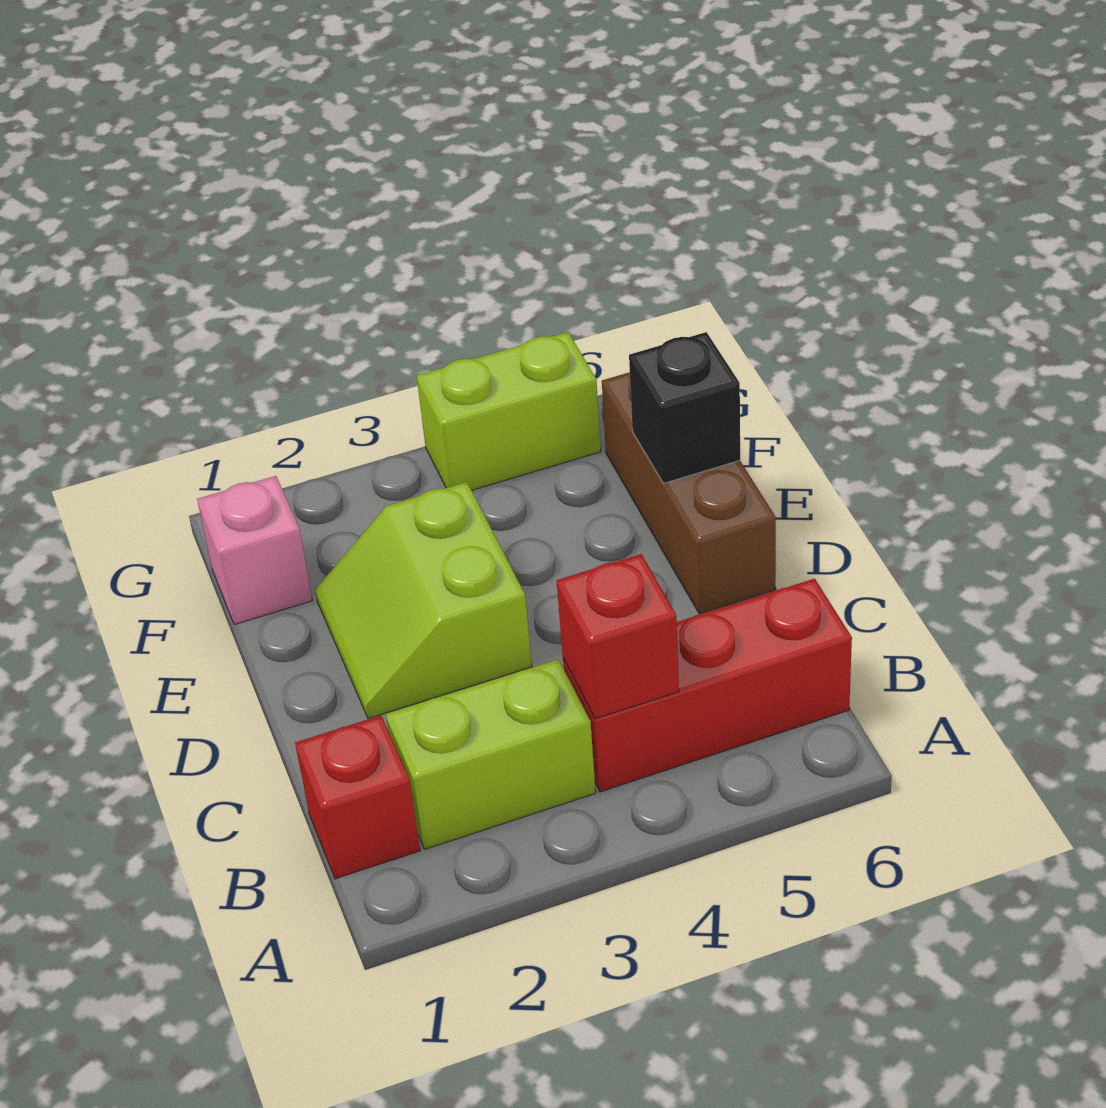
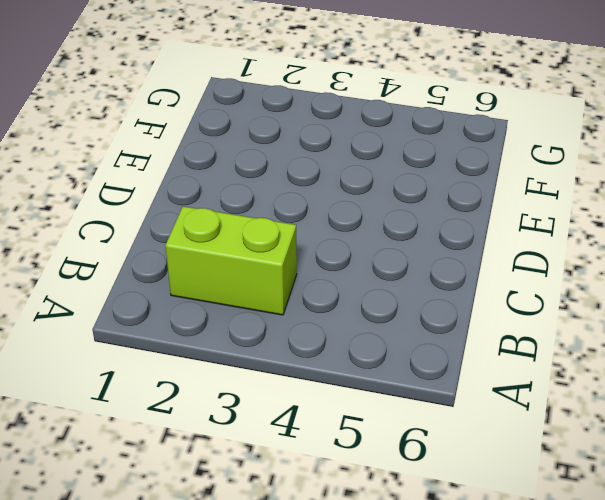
none -> red brick B1 level 1
none -> red brick B4:B6 level 1

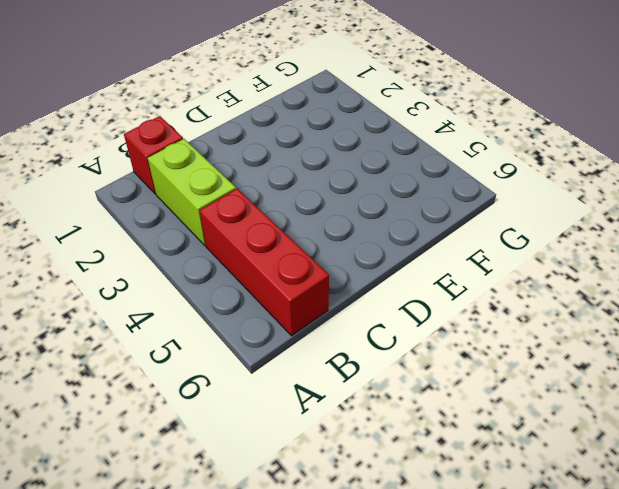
none -> lime slope D2:E3 level 1 top 3
none -> brown brick D6:F6 level 1

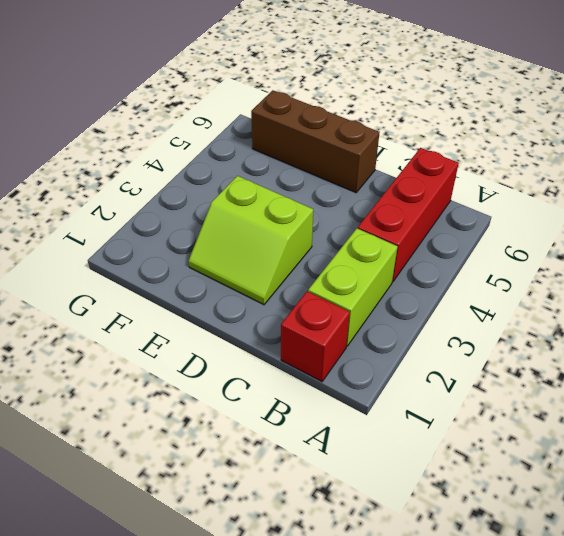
none -> pink brick F1 level 1
none -> lime brick G4:G5 level 1

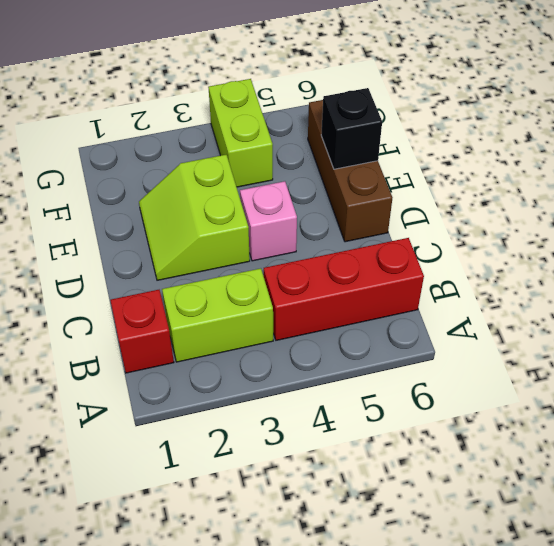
pink brick D4 level 1 -> pink brick F1 level 1
lime brick F4:G4 level 1 -> lime brick G4:G5 level 1
none -> red brick B4 level 2

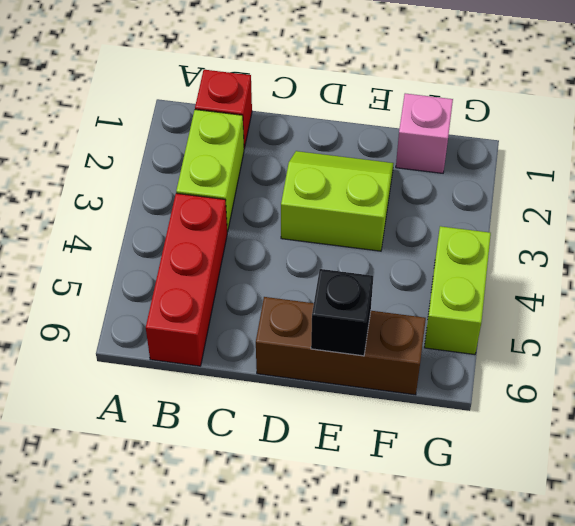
none -> red brick B4 level 2

